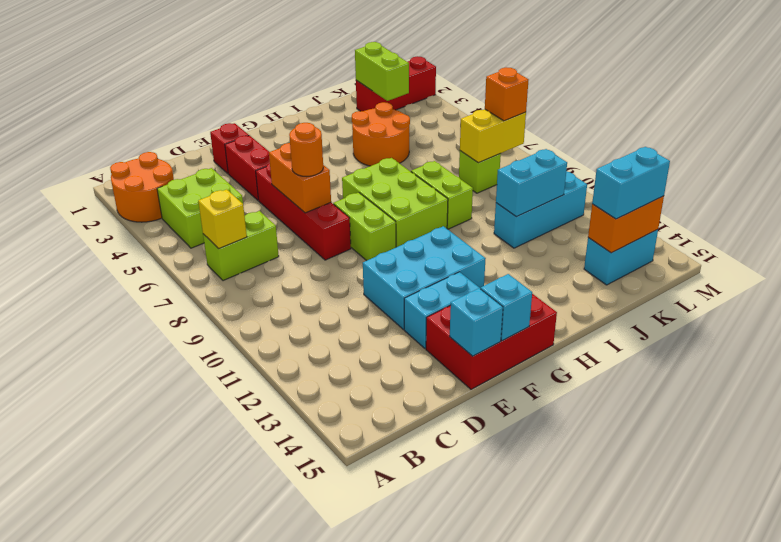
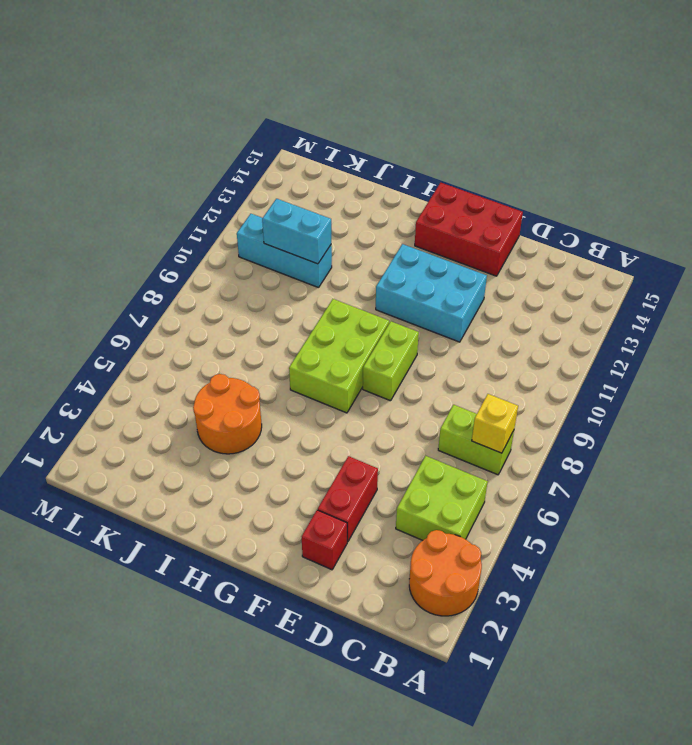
none -> red brick E5:E8 level 1
none -> cyan brick E13:F13 level 1
none -> lime brick I8:I9 level 1

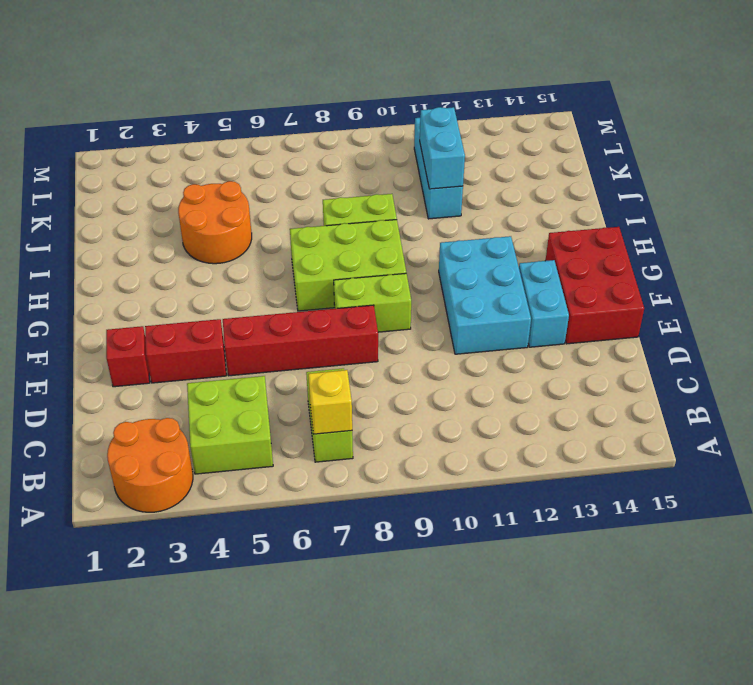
none -> red brick K2:M2 level 1
none -> lime brick K8 level 1
none -> cyan brick K14:L14 level 1

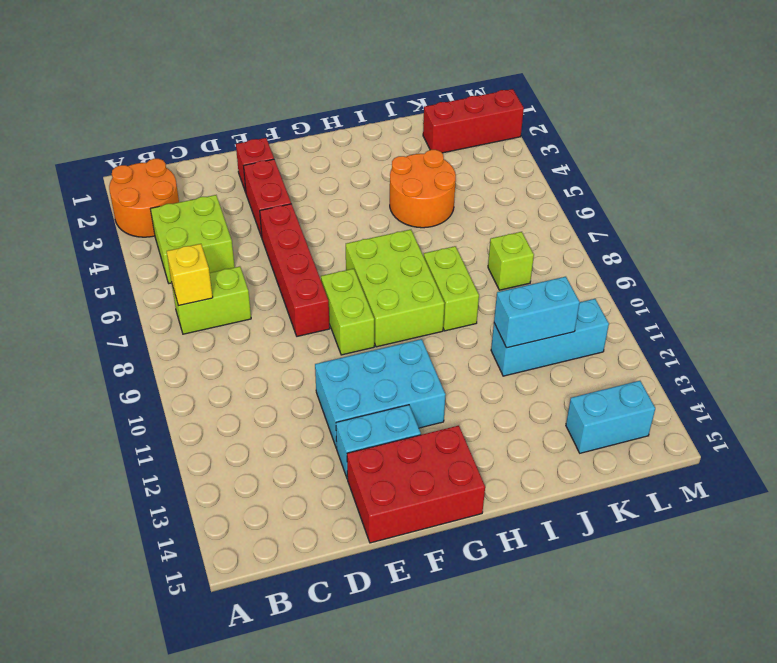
none -> orange brick E6:E7 level 2
none -> cyan brick E15 level 2
none -> cyan brick F15 level 2

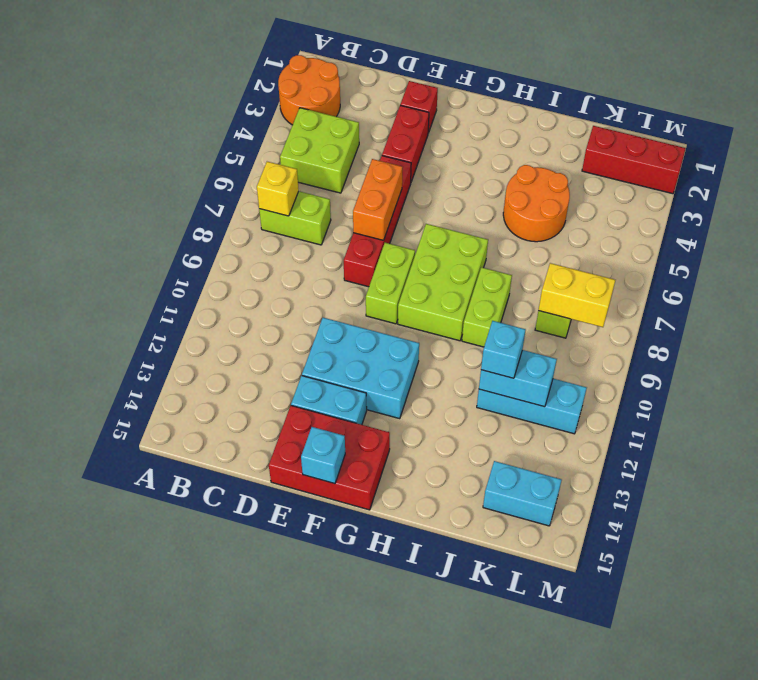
cyan brick J11 level 3 -> cyan brick E15 level 2
none -> lime brick K2:K3 level 2
none -> orange brick K14:L14 level 2
none -> orange round brick E7 level 3

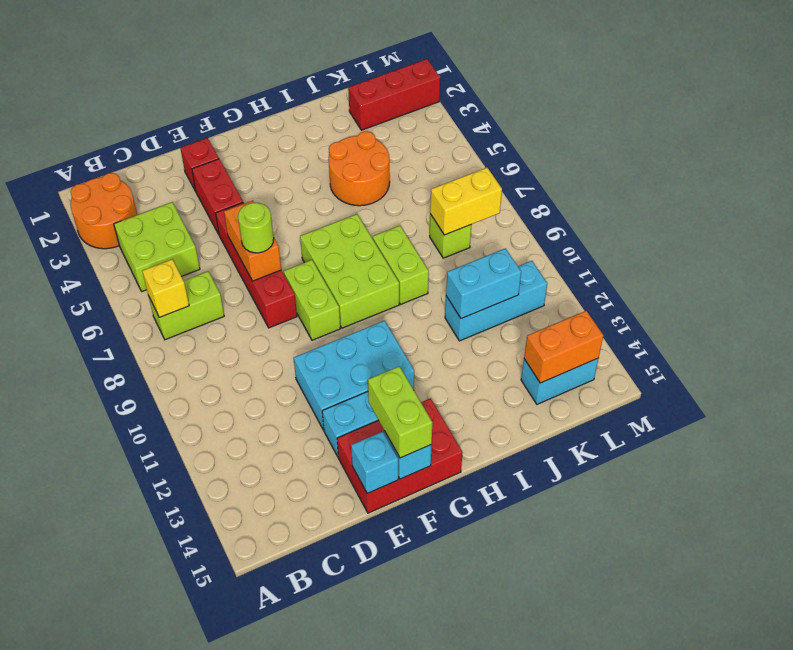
lime round brick E7 level 3 -> orange round brick E7 level 3
lime brick F14:F15 level 3 -> lime brick K2:K3 level 2
none -> cyan brick K14:L14 level 3
none -> orange brick L8 level 3

